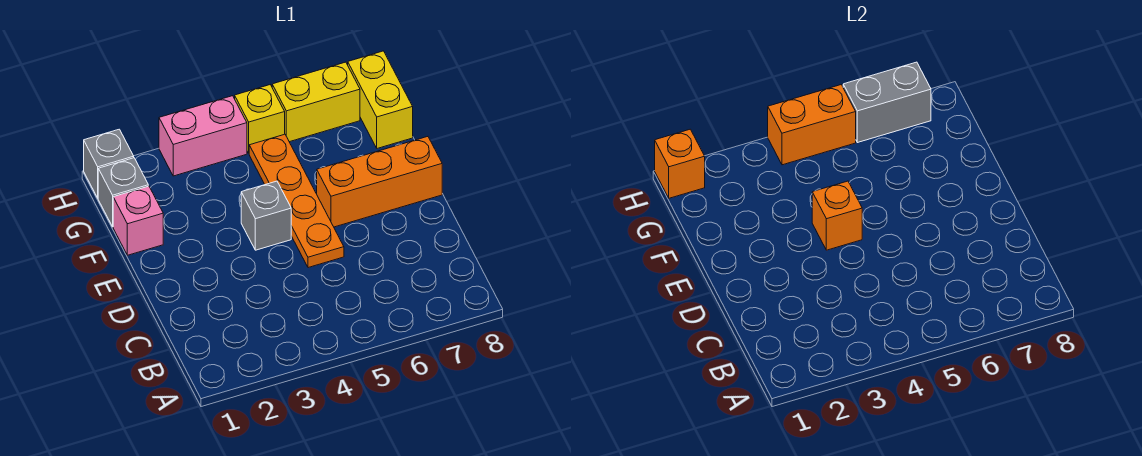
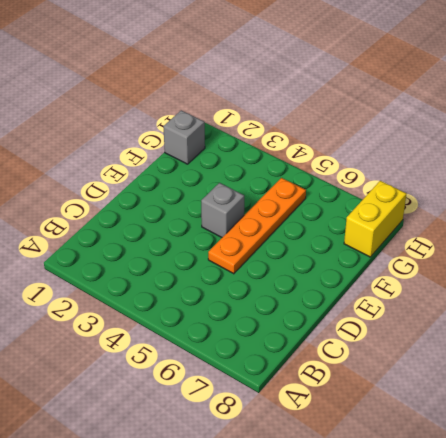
none -> orange brick E6:E8 level 1
none -> pink brick F1 level 1
none -> grey brick H1 level 1

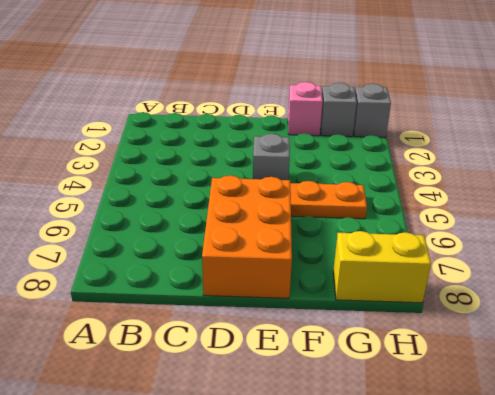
orange brick D6:E8 level 1 -> orange brick E6:E8 level 1
none -> pink brick H3:H4 level 1
none -> yellow brick H5 level 1
none -> yellow brick H6:H7 level 1

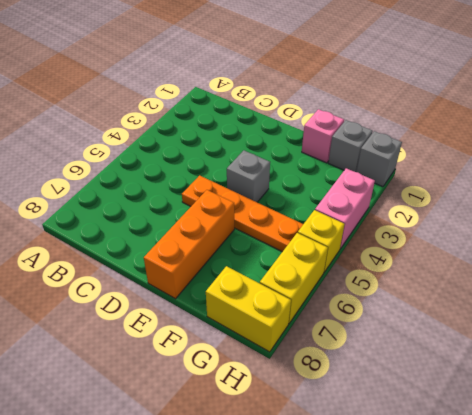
none -> orange brick E4 level 2
none -> orange brick H1 level 2
none -> orange brick H4:H5 level 2

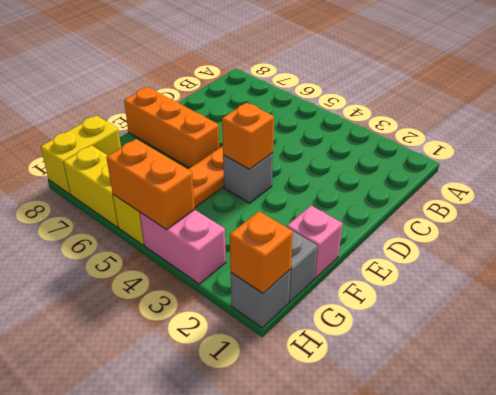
none -> grey brick H6:H7 level 2

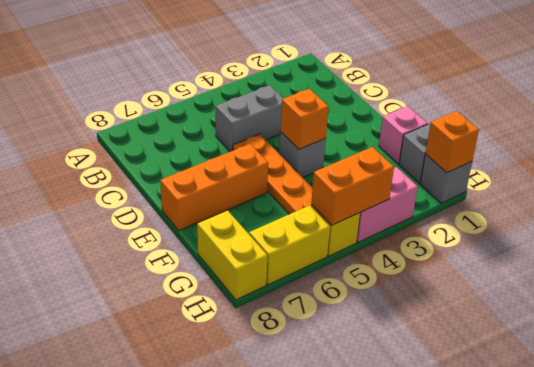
grey brick C4:C5 level 1 -> grey brick H6:H7 level 2

